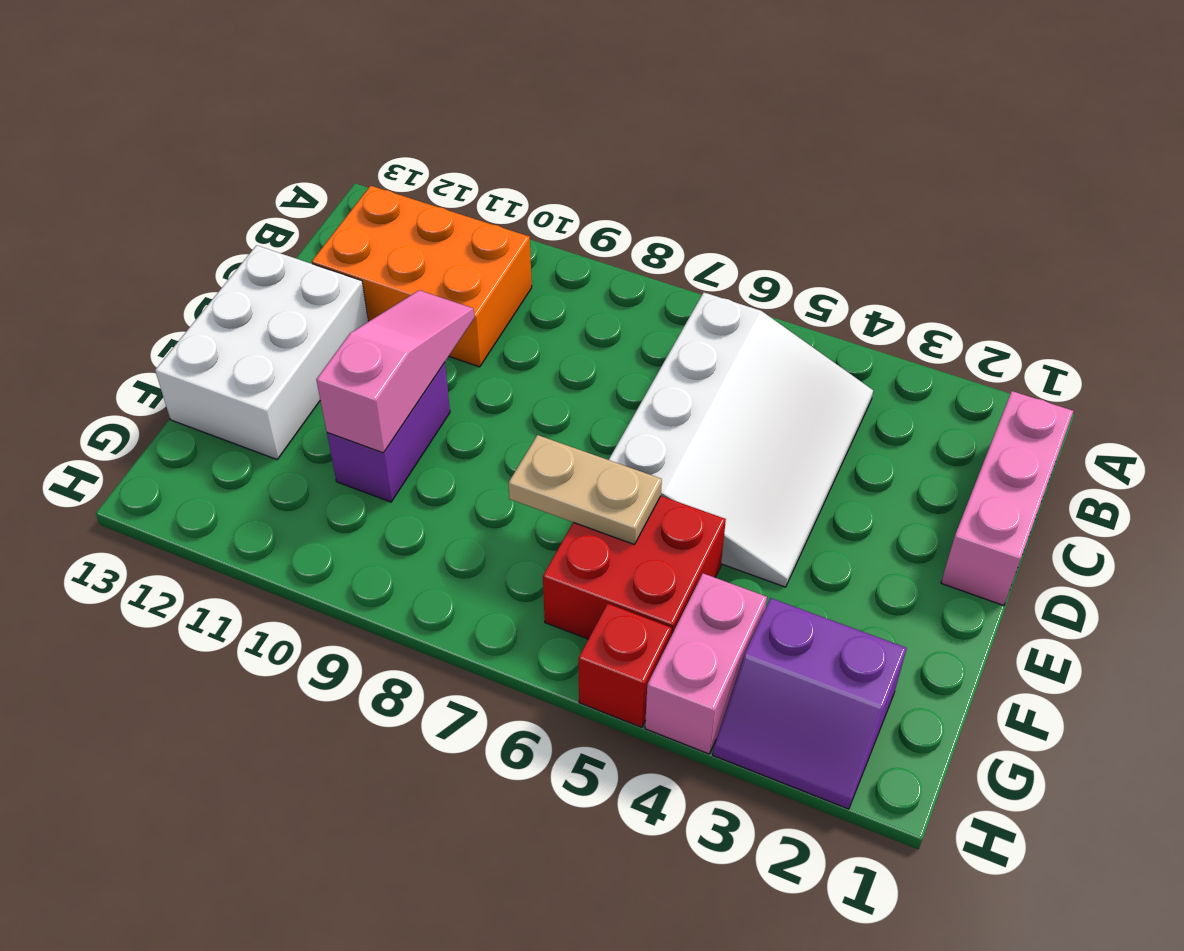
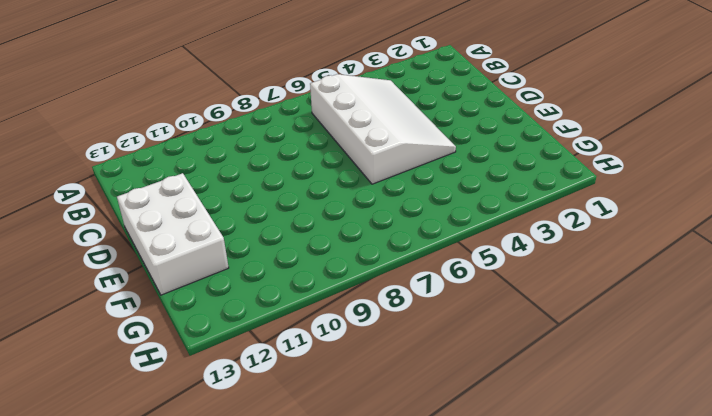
none -> pink brick B1:D1 level 1
none -> orange brick B10:C12 level 1

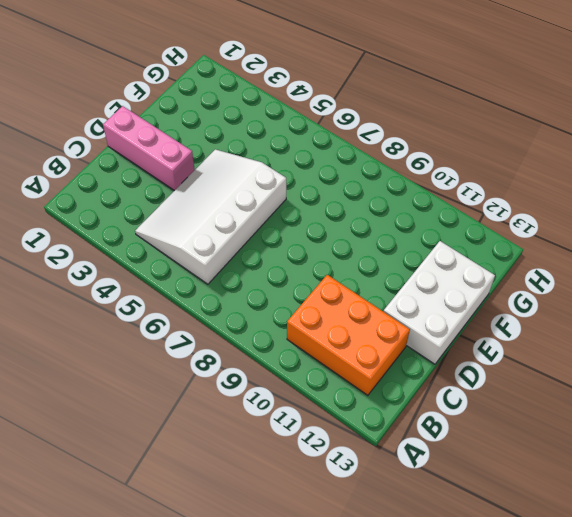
pink brick D1:D3 level 1 -> pink brick B1:D1 level 1
none -> purple brick E10:F10 level 1
none -> red brick F5:G6 level 1

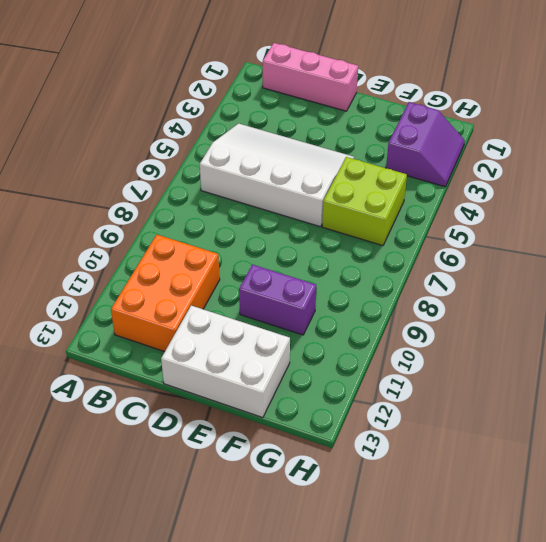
lime brick F5:G6 level 1 -> red brick F5:G6 level 1
none -> pink brick G4:H4 level 1
none -> red brick H5 level 1

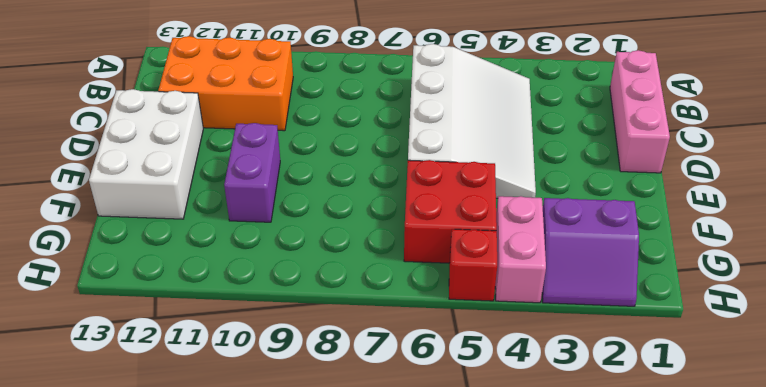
none -> pink slope D10:F10 level 2 top F
none -> tan plate F6:F7 level 2

